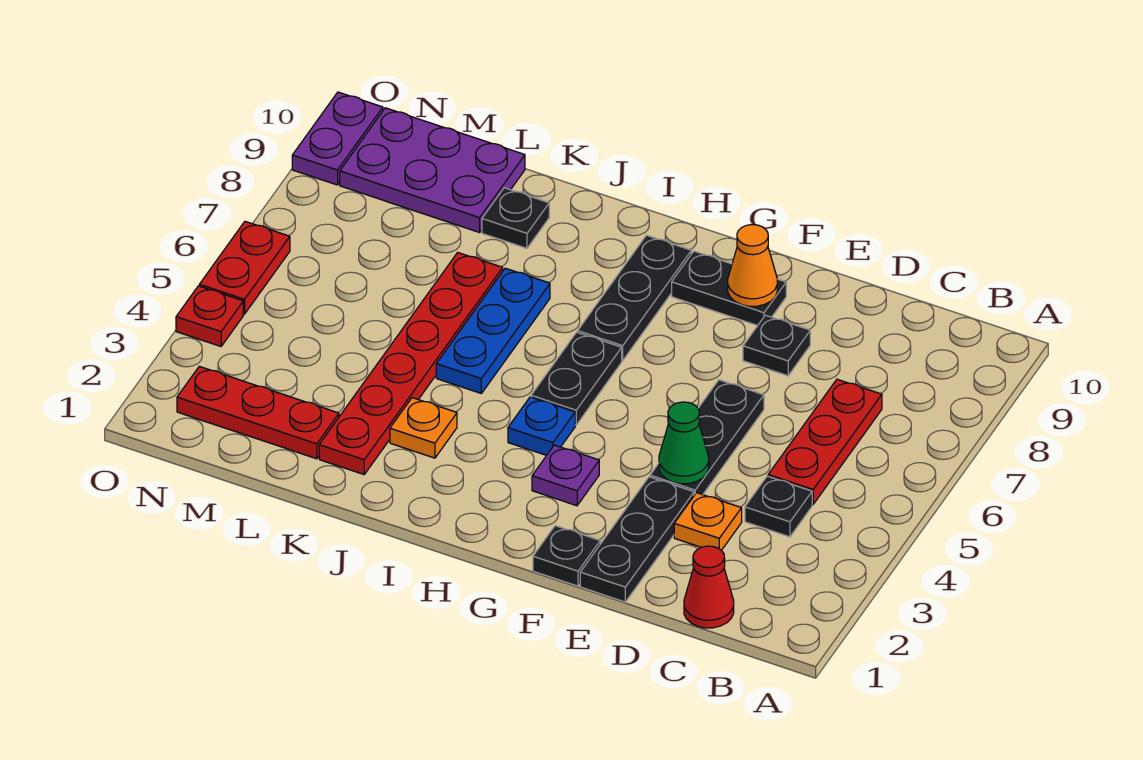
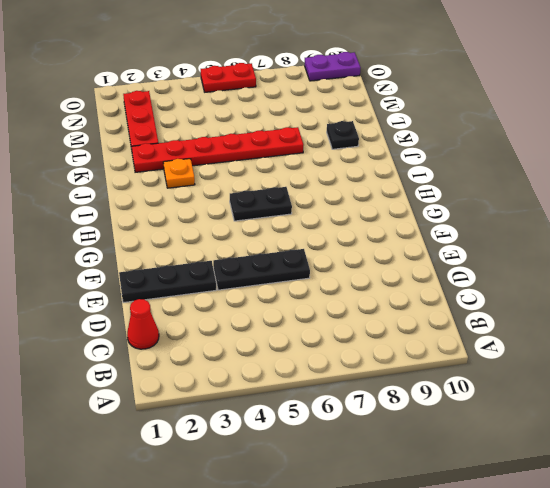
none -> black plate C4 level 1
none -> red plate C5:C7 level 1
none -> orange plate D3 level 1

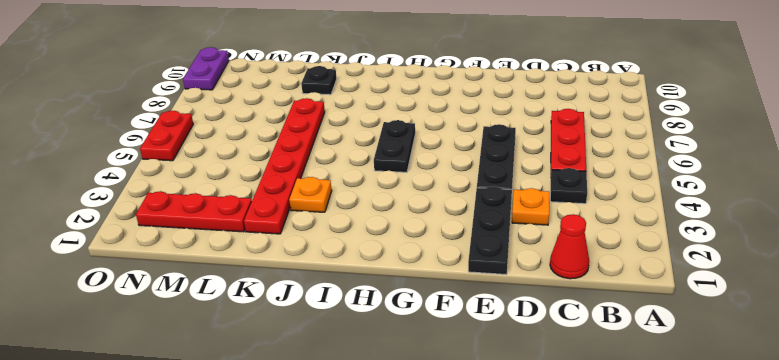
none -> black plate E8 level 1
none -> black plate F1 level 1
none -> black plate F9:G9 level 1

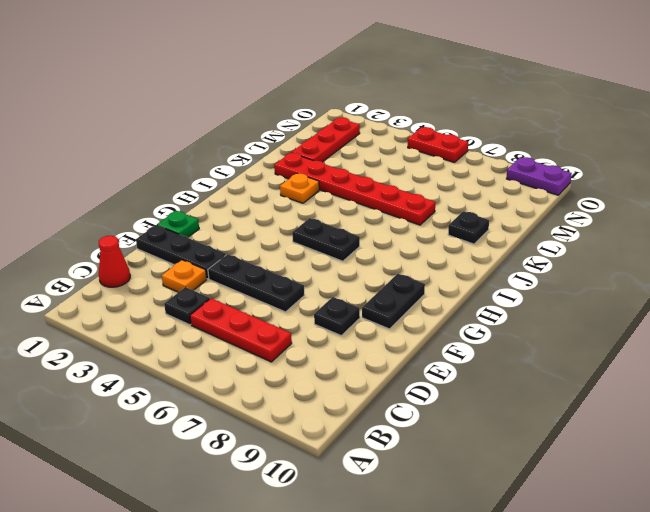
green plate F1 level 1 -> black plate F1 level 1
none -> purple plate G3 level 1
none -> blue plate H4 level 1
none -> black plate H7:H9 level 1

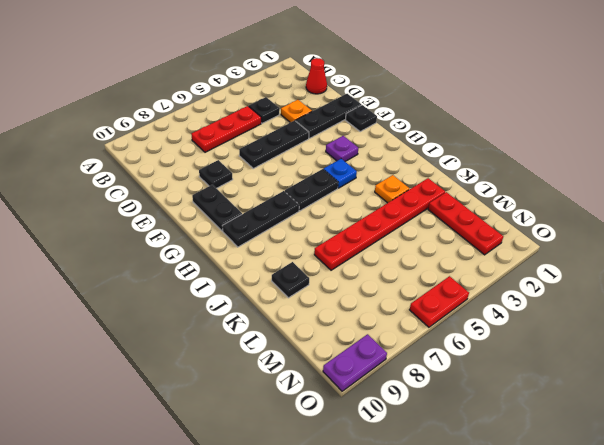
none -> blue plate J5:J7 level 1
none -> purple plate L9:N10 level 1
none -> red plate O4 level 1

